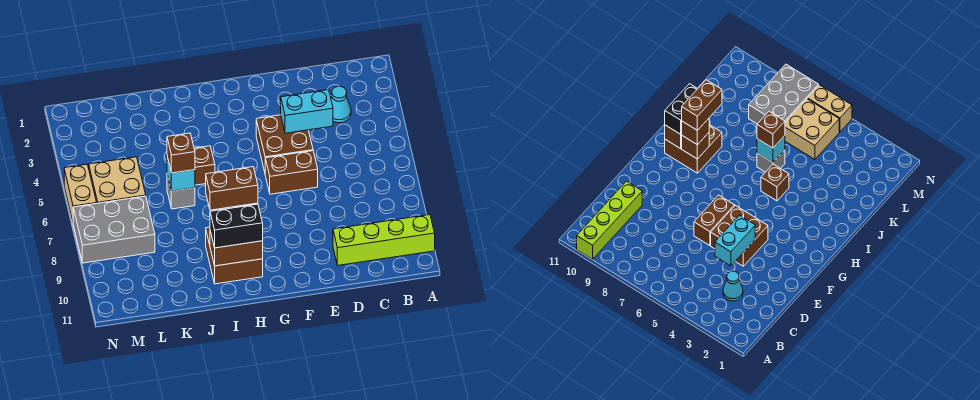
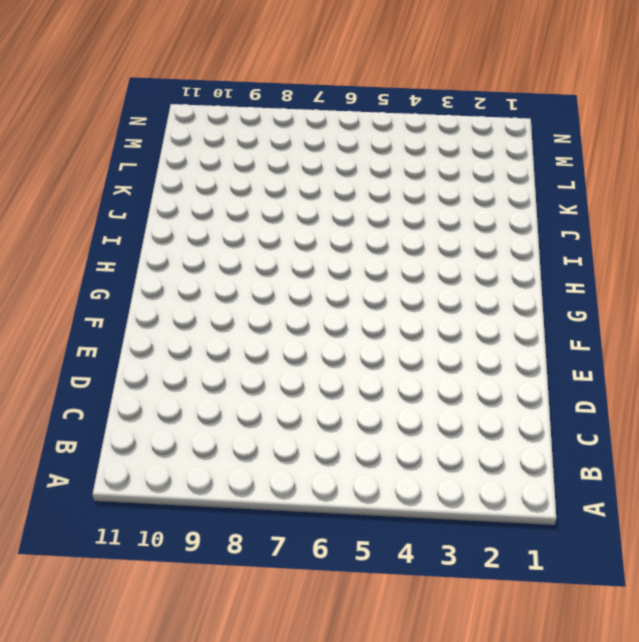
none -> lime brick A10:D10 level 1
none -> cyan cone C3 level 1
none -> brown brick E4:F5 level 1

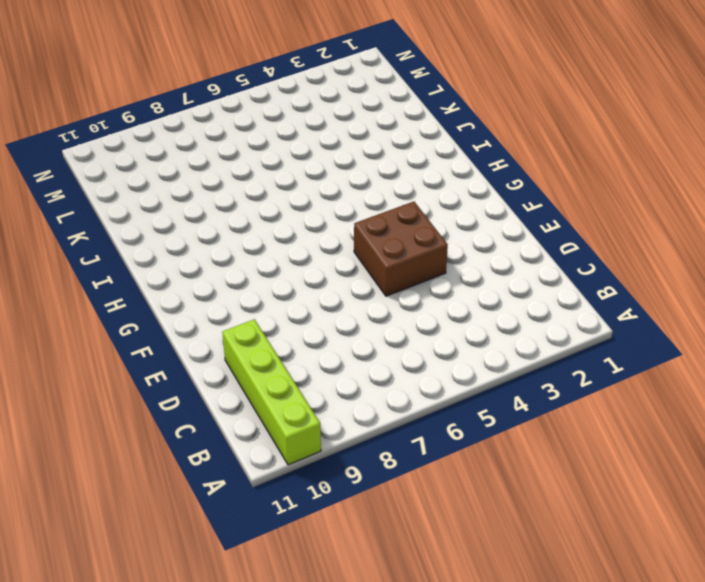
none -> cyan cone C3 level 1
none -> brown brick E6:F6 level 1
none -> brown brick H9:I10 level 1

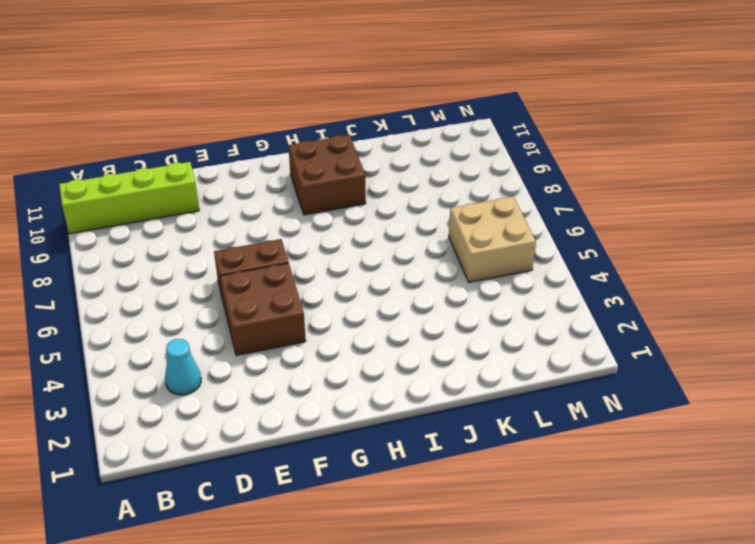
none -> brown brick I5 level 1
none -> grey brick J6 level 1
none -> grey brick L7:N8 level 1

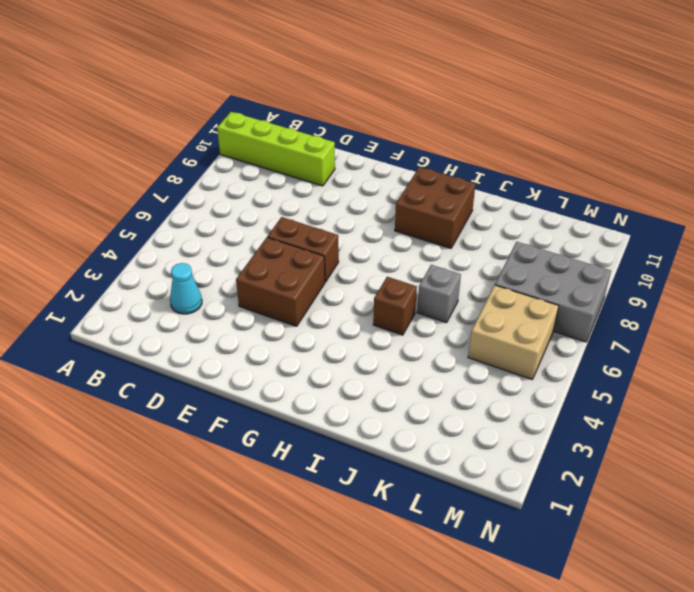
none -> tan brick N5:N6 level 1
none -> cyan brick D4:E4 level 2
none -> brown brick H9 level 2

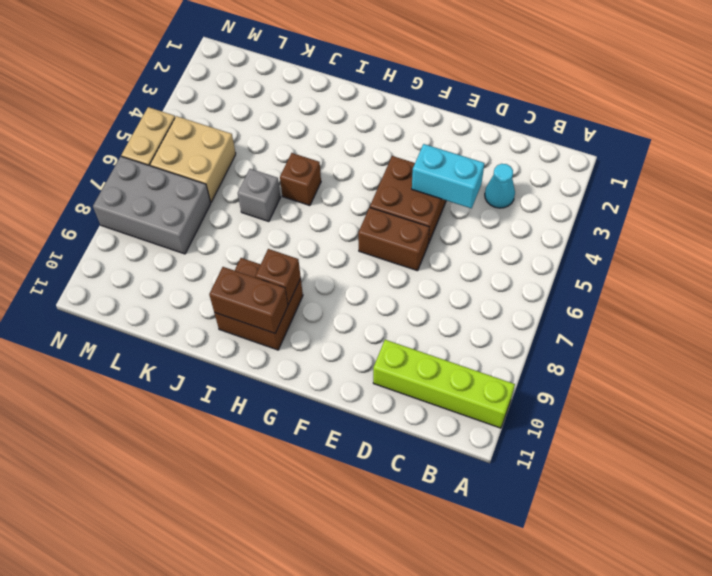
none -> cyan brick J6 level 2
none -> brown brick H9 level 3
none -> black brick H10:I10 level 3

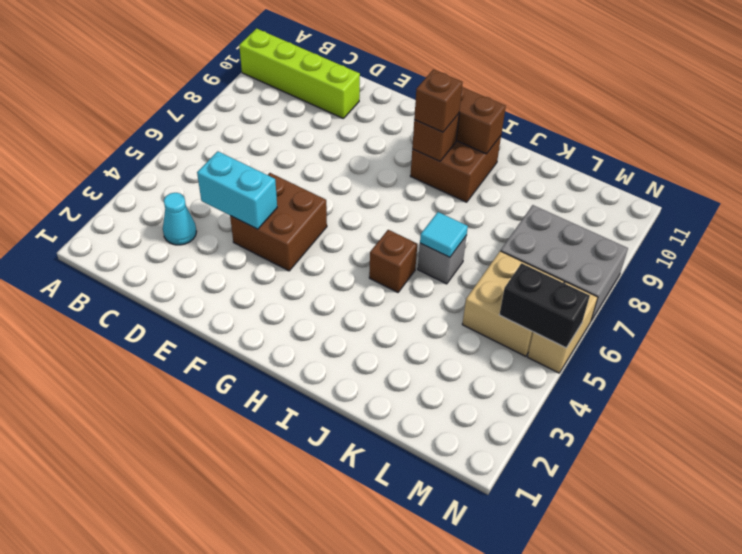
cyan tile J6 level 2 -> cyan brick J6 level 2
black brick M5:N5 level 2 -> black brick H10:I10 level 3
none -> brown brick E6:F6 level 1
none -> brown brick J6 level 3
none -> brown brick H9:I9 level 4

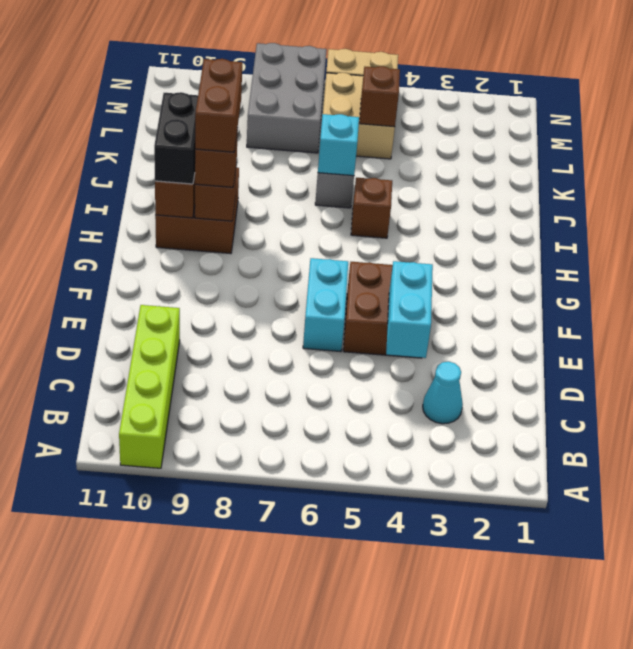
cyan brick E6:F6 level 1 -> brown brick E6:F6 level 1
brown brick L5 level 2 -> brown brick J6 level 3

